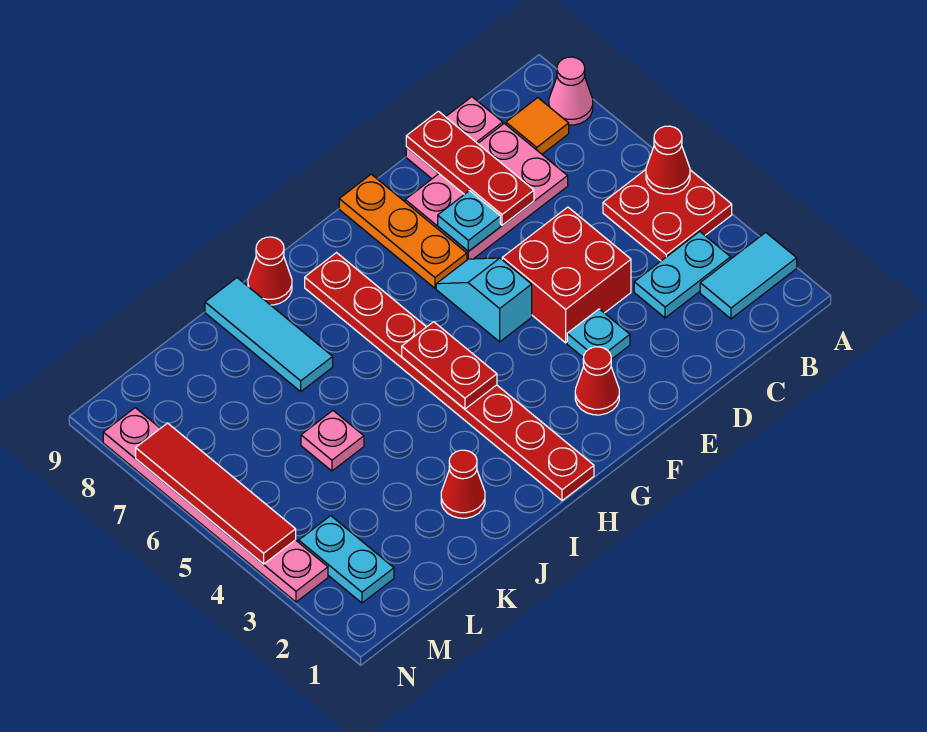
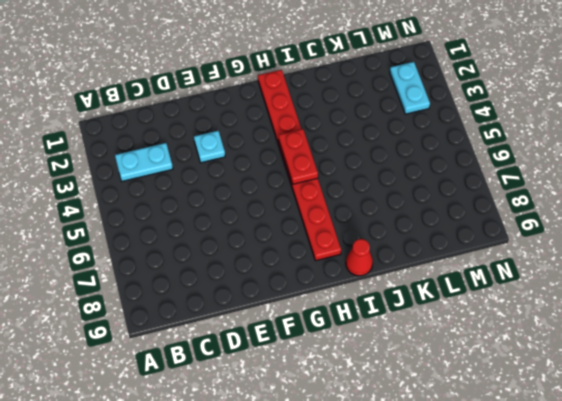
none -> cyan tile A2:B2 level 1
none -> red plate A4:B5 level 1
none -> pink cone A8 level 1

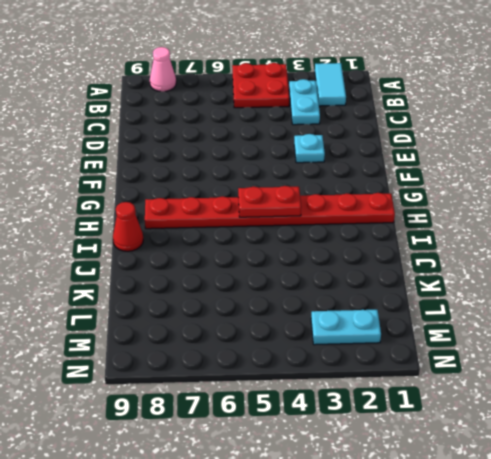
none -> orange tile B8 level 1
none -> pink plate C7:E8 level 1
none -> pink plate C9:D9 level 1

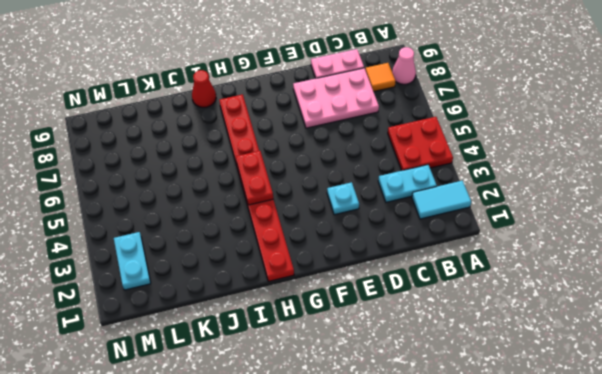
none -> red brick D4:E5 level 1
none -> red cone F2 level 1
none -> cyan slope F5:F6 level 1 top 5

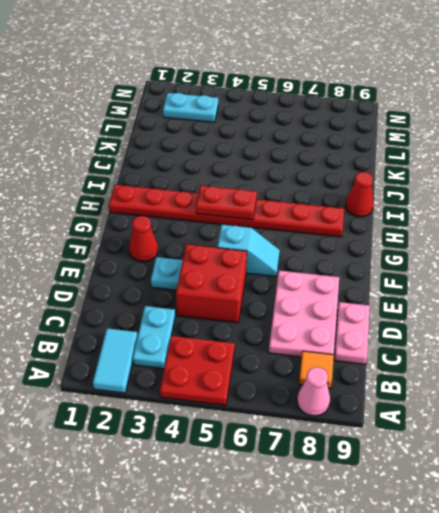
none -> orange plate F7:F9 level 1
none -> red cone J2 level 1
none -> cyan tile J7:J9 level 1

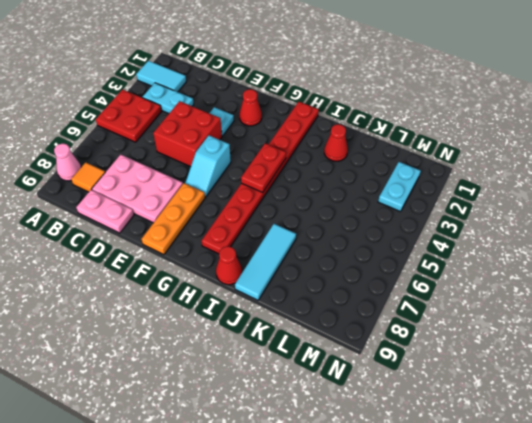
none -> pink plate K5 level 1
none -> pink plate N3:N8 level 1
none -> red cone A5 level 2

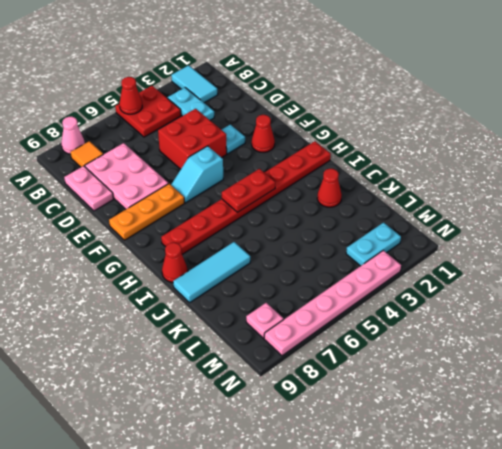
pink plate M8 level 1 -> pink plate K5 level 1
none -> red plate D7:D9 level 2
none -> cyan plate E7 level 2
none -> red tile N4:N7 level 2

